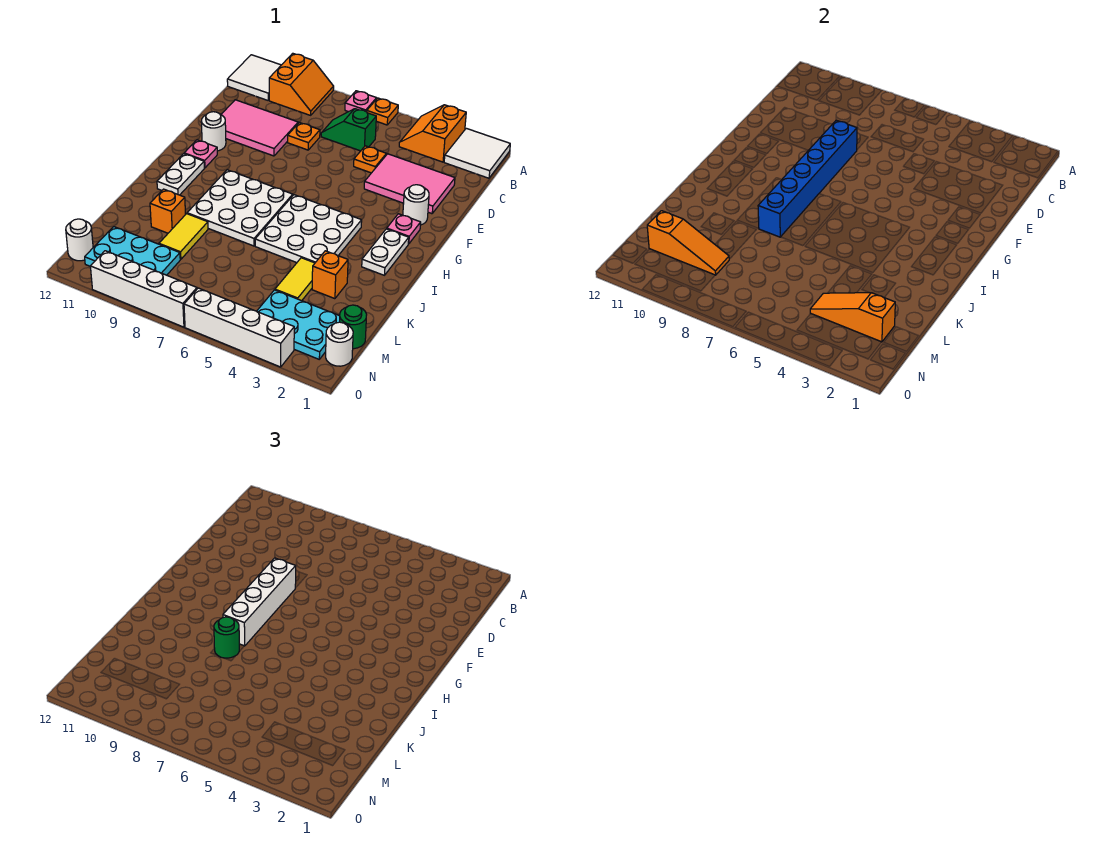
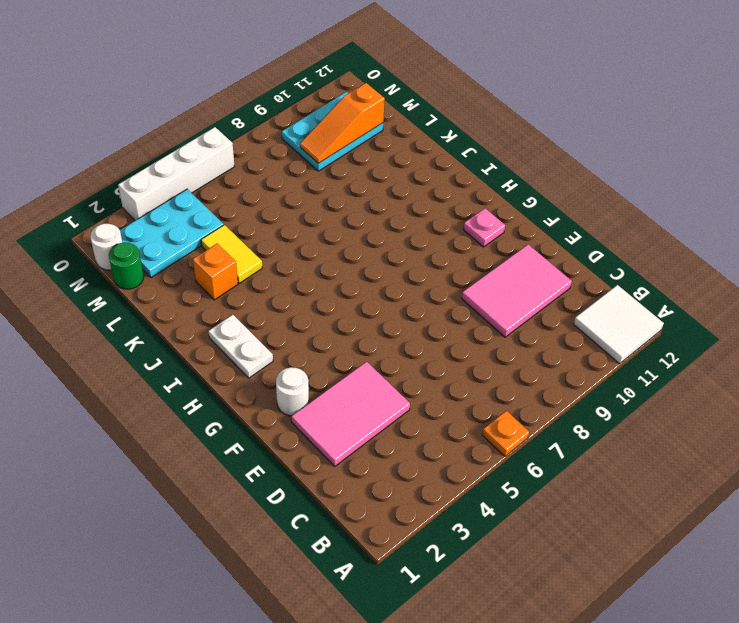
none -> white tile A1:B2 level 1
none -> orange slope A3:B4 level 1 top 3
none -> pink plate A7 level 1
none -> orange slope A9:B10 level 1 top 10

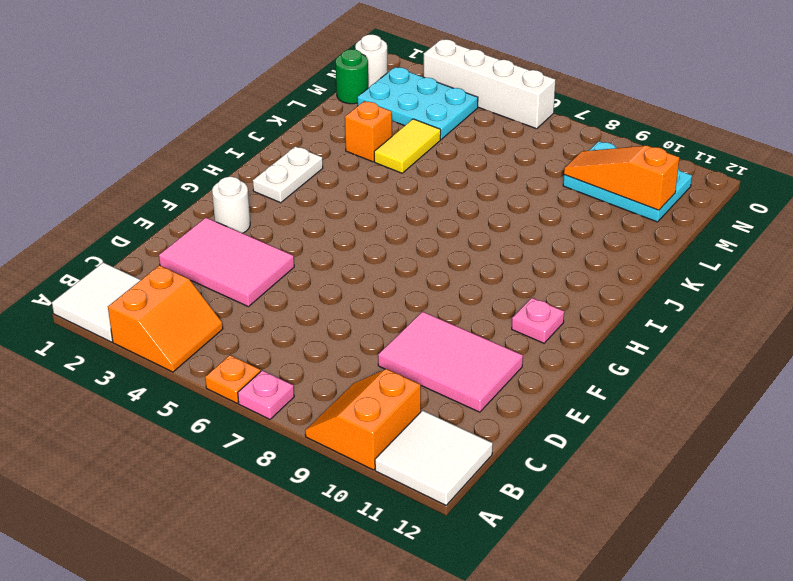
none -> green slope C6:C7 level 1 top 6
none -> orange plate D5 level 1
none -> orange plate D8 level 1
none -> white round brick F11 level 1

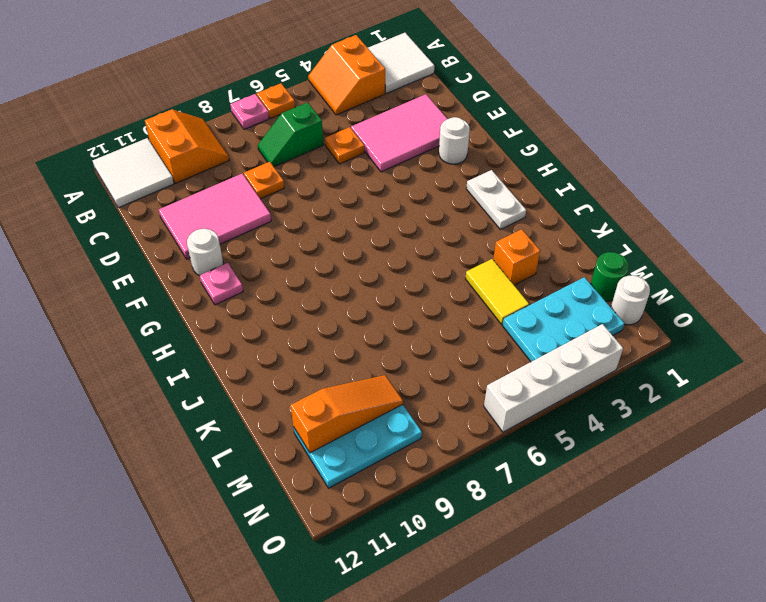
none -> pink plate G2 level 1
none -> white plate H4:J6 level 1
none -> white plate H7:J9 level 1
none -> white plate H11:I11 level 1

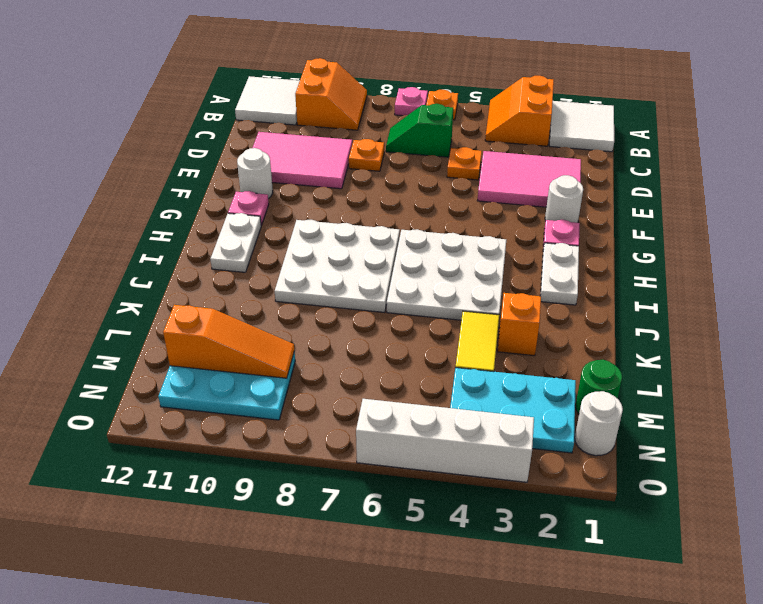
none -> yellow tile K9:L9 level 1
none -> orange brick K10 level 1
none -> white round brick N12 level 1
none -> white brick O7:O10 level 1

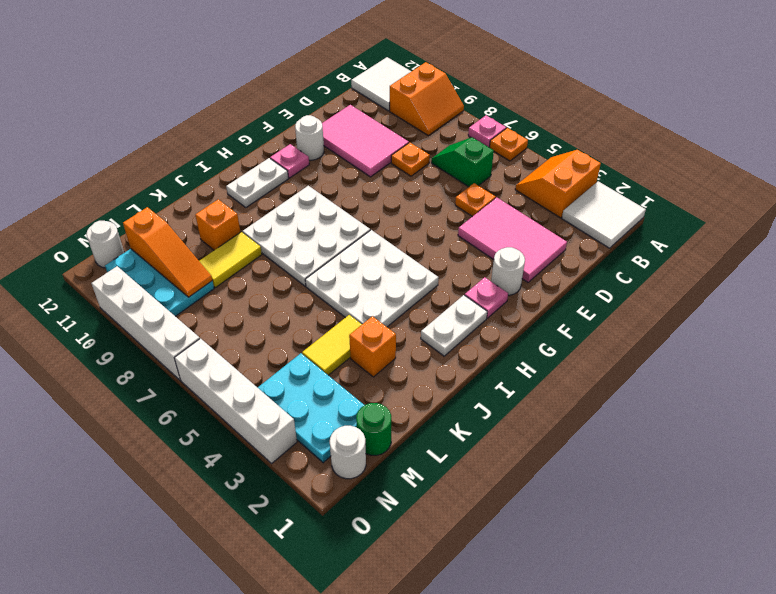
none -> blue brick E8:J8 level 2
none -> orange slope M2:M4 level 2 top 2
none -> white brick F8:I8 level 3
none -> green round brick J8 level 3

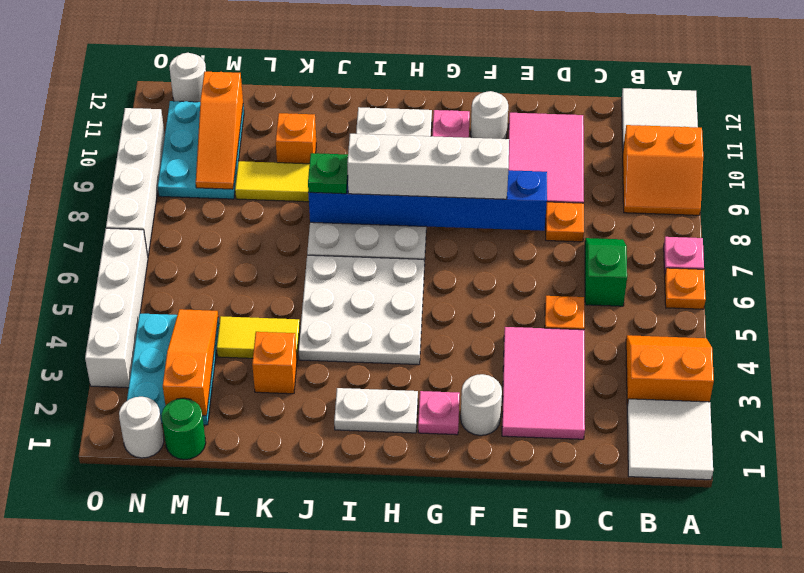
green plate J8 level 3 -> green round brick J8 level 3

